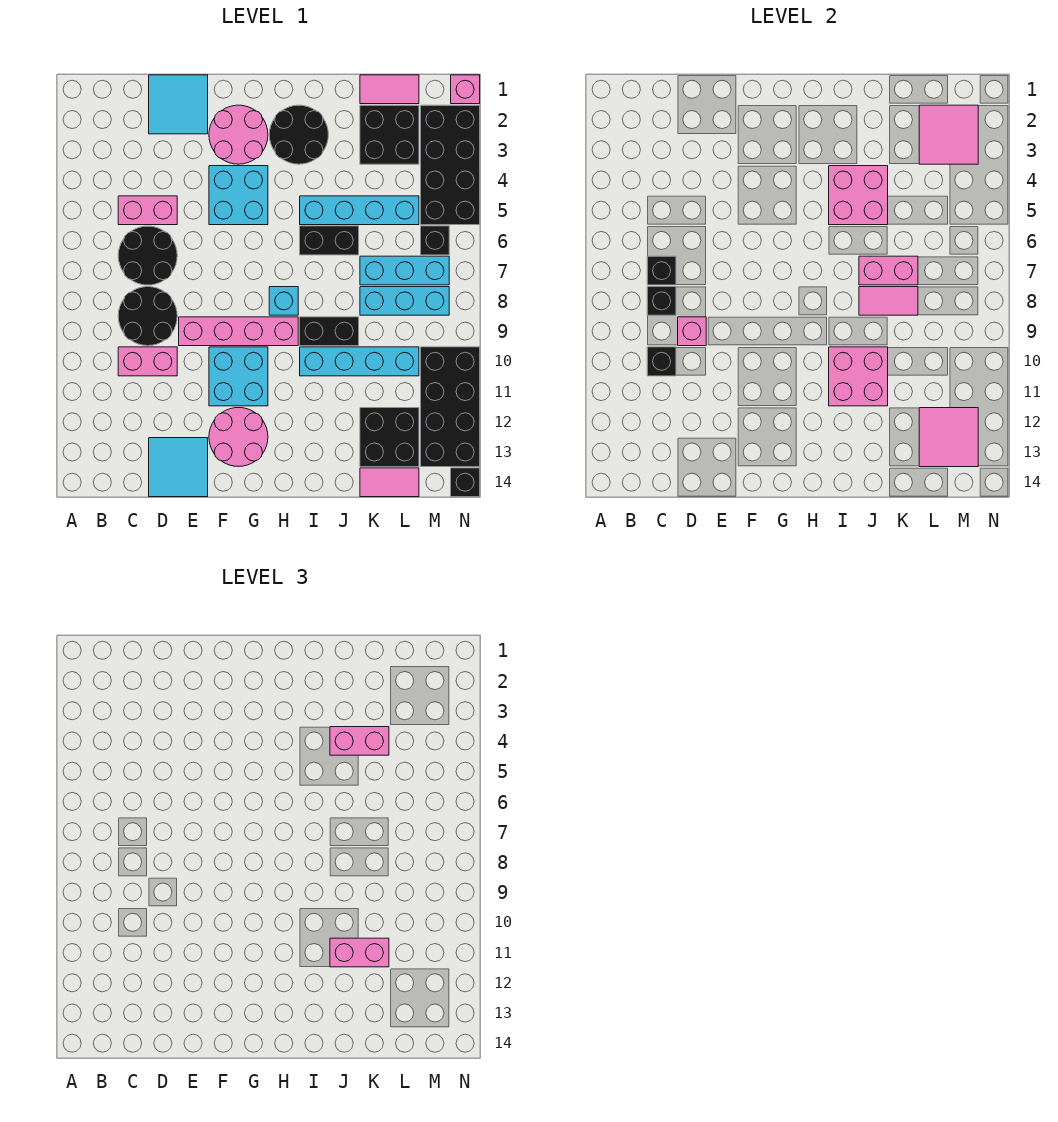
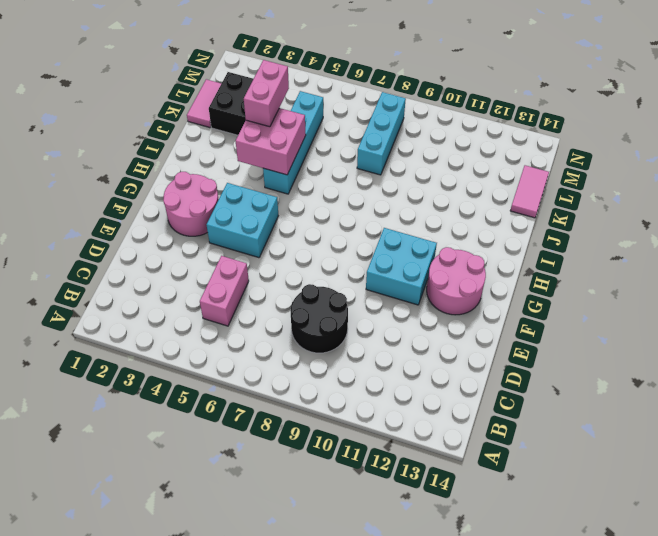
none -> black round brick C6:D7 level 1
none -> pink brick C10:D10 level 1
none -> cyan tile D1:E2 level 1
none -> cyan tile D13:E14 level 1

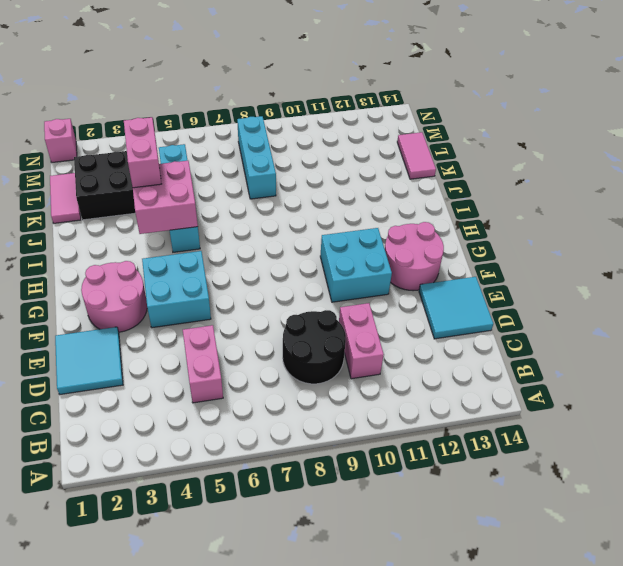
none -> black round brick C6:D7 level 1
none -> pink brick E9:H9 level 1
none -> black round brick H2:I3 level 1
none -> cyan brick H8 level 1

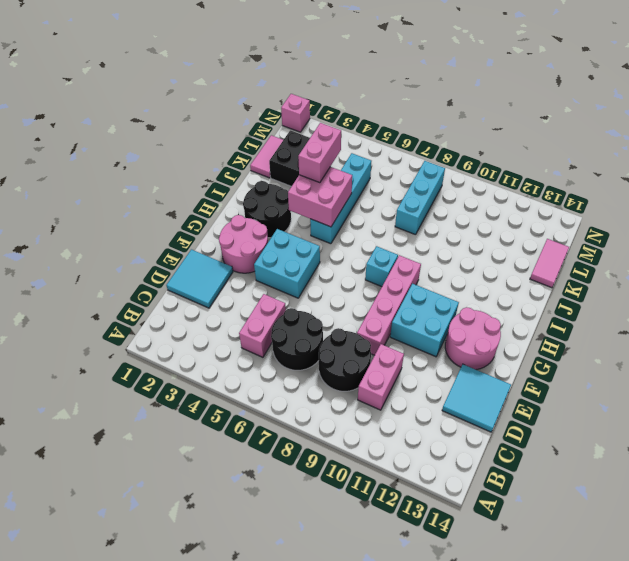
none -> black brick I6:J6 level 1
none -> black brick I9:J9 level 1
none -> cyan brick I10:L10 level 1
none -> cyan brick K7:M7 level 1

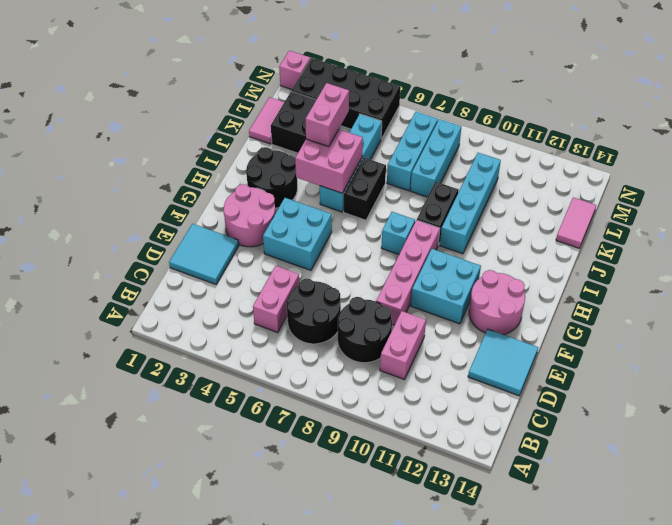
none -> black brick K12:L13 level 1
none -> black brick M6 level 1
none -> black brick M10:N13 level 1
none -> black brick N14 level 1

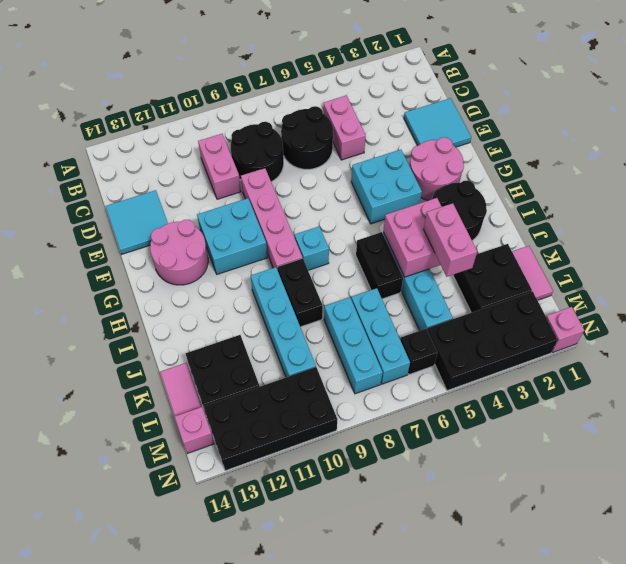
pink brick M14 level 1 -> pink brick D9 level 2
none -> black brick N14 level 1
none -> black brick C7 level 2
none -> black brick C8 level 2
none -> black brick C10 level 2

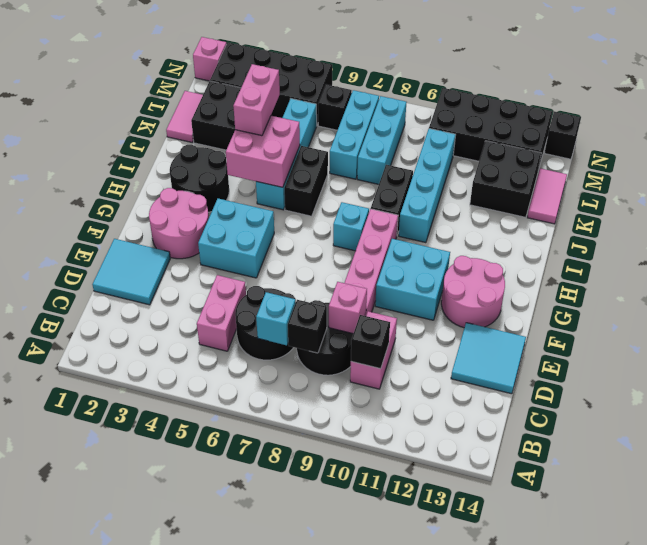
cyan brick C7 level 2 -> black brick C7 level 2
none -> pink brick I10:J11 level 2
none -> pink brick J7:K7 level 2
none -> pink tile J8:K8 level 2
none -> pink tile L2:M3 level 2

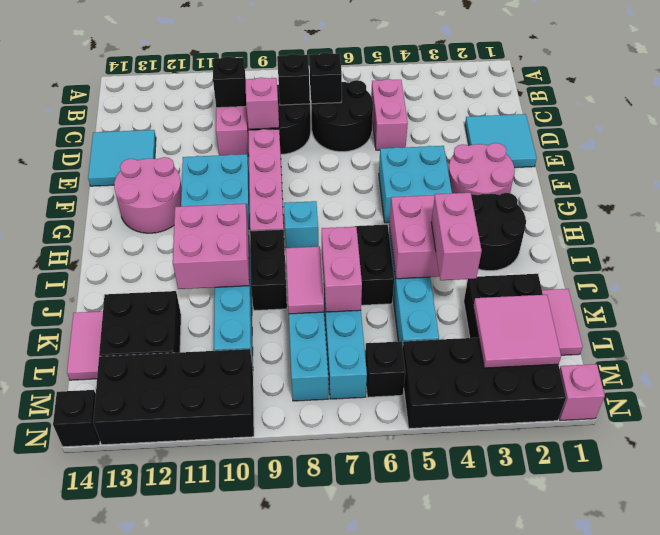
none -> pink tile L12:M13 level 2
none -> pink brick J11:K11 level 3

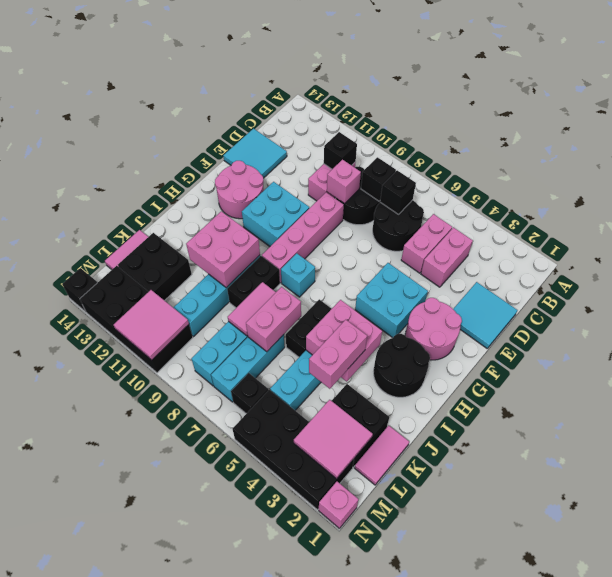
pink brick C4:D4 level 1 -> pink brick J11:K11 level 3
pink tile M10:N11 level 2 -> pink tile L12:M13 level 2

